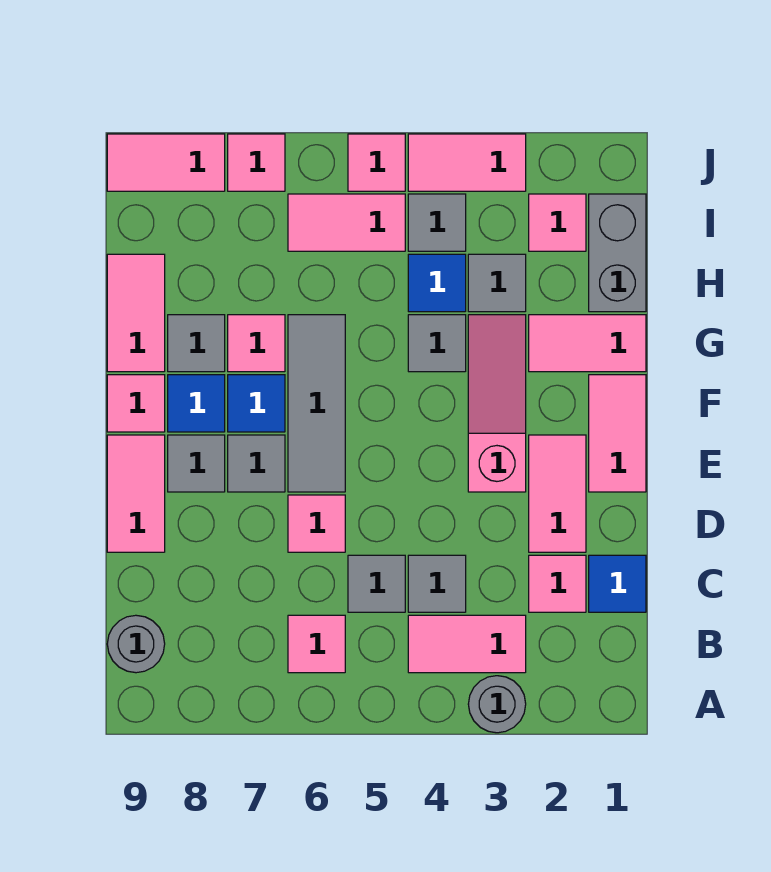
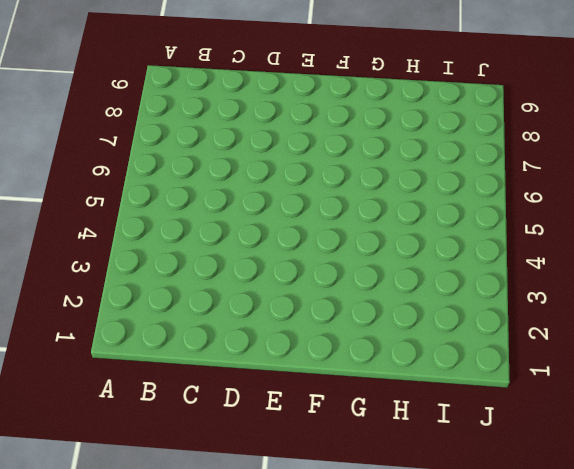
none -> grey round brick A3 level 1
none -> pink tile B3:B4 level 1
none -> pink tile B6 level 1
none -> grey round brick B9 level 1

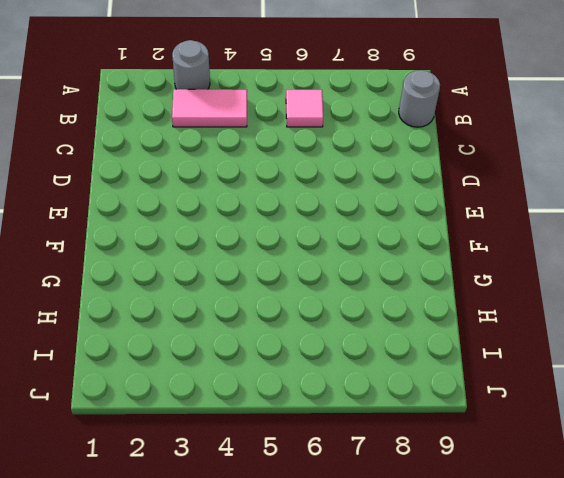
none -> blue tile C1 level 1
none -> pink tile C2 level 1
none -> grey tile C4 level 1
none -> grey tile C5 level 1

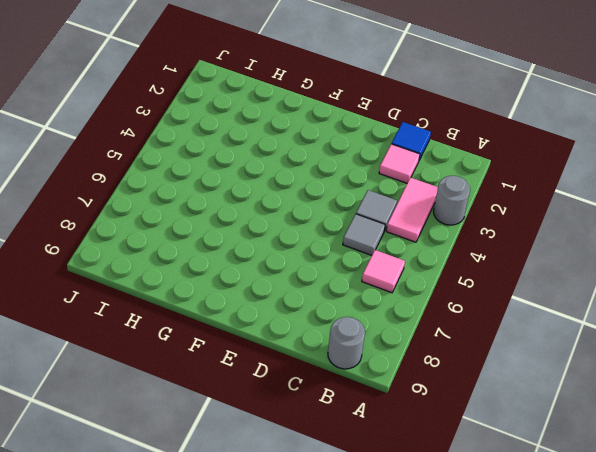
none -> pink tile D2:E2 level 1
none -> pink tile D6 level 1
none -> pink tile D9:E9 level 1
none -> pink tile E1:F1 level 1

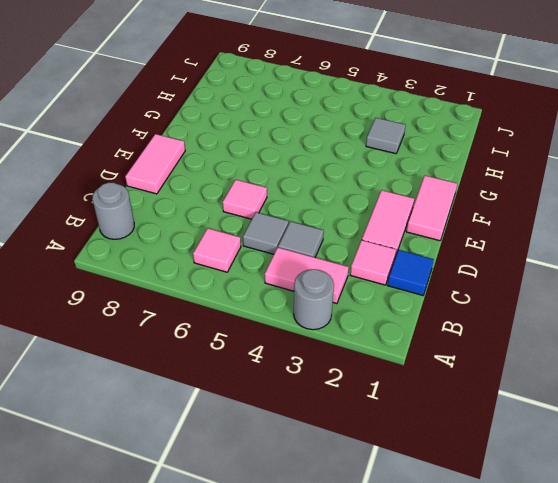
none -> pink slope E3:G3 level 1 top E
none -> grey tile E6:G6 level 1
none -> grey tile E7 level 1
none -> grey tile E8 level 1

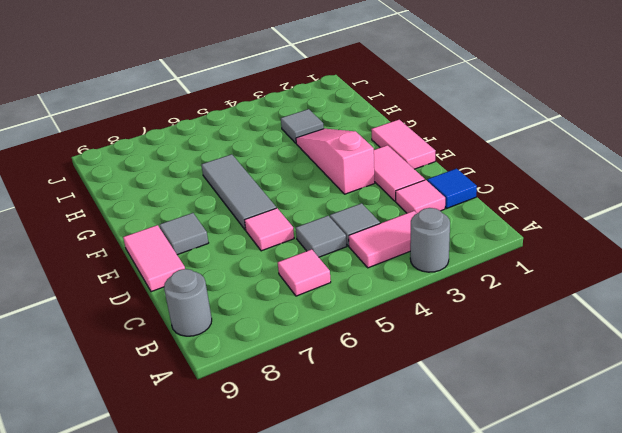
none -> grey tile E7 level 1
none -> blue tile F7 level 1
none -> blue tile F8 level 1
none -> pink tile F9 level 1

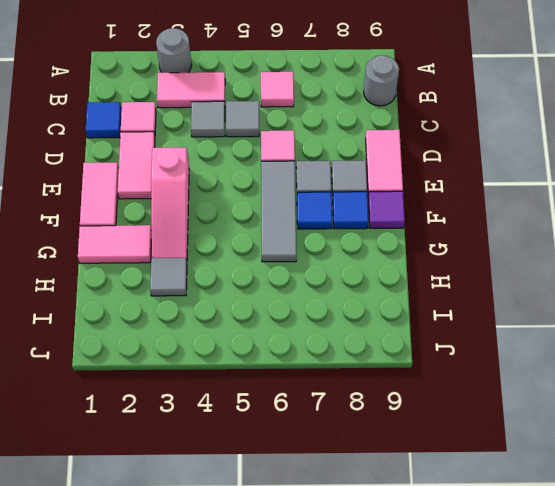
purple tile F9 level 1 -> pink tile F9 level 1
none -> grey tile G4 level 1
none -> pink tile G7 level 1
none -> grey tile G8 level 1
none -> pink tile G9:H9 level 1

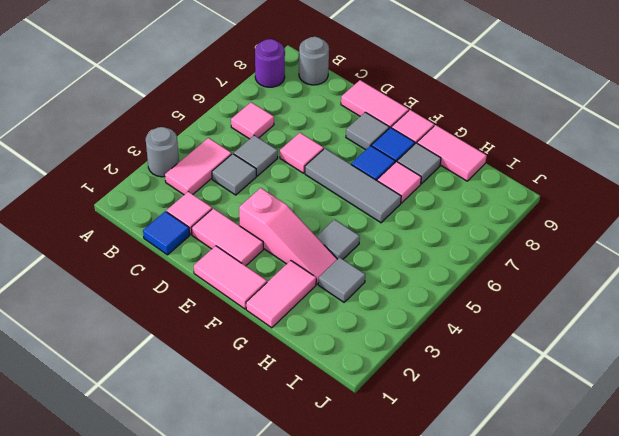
purple round brick A8 level 1 -> none
none -> grey tile E7 level 1
none -> grey brick H1:I1 level 1
none -> blue tile H4 level 1
none -> pink tile I2 level 1

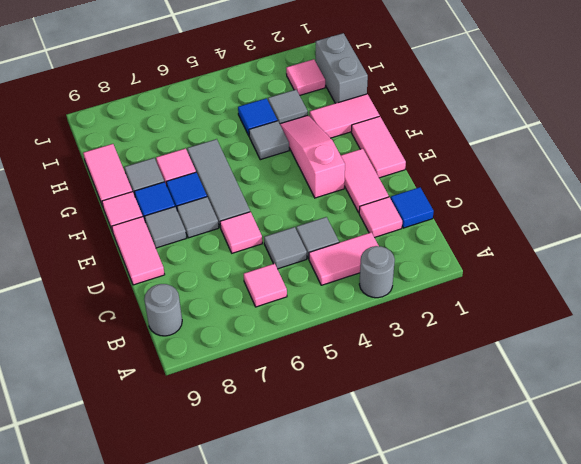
none -> grey tile I4 level 1
none -> pink tile I5:I6 level 1
none -> pink tile J3:J4 level 1
none -> pink tile J5 level 1

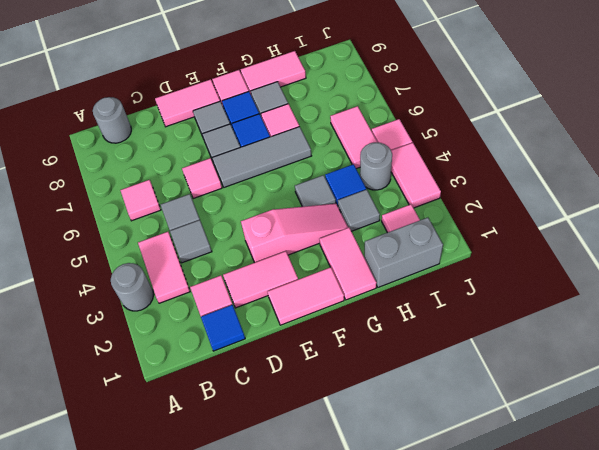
grey round brick I4 level 1 -> grey tile I4 level 1
none -> pink tile J7 level 1
none -> pink tile J8:J9 level 1

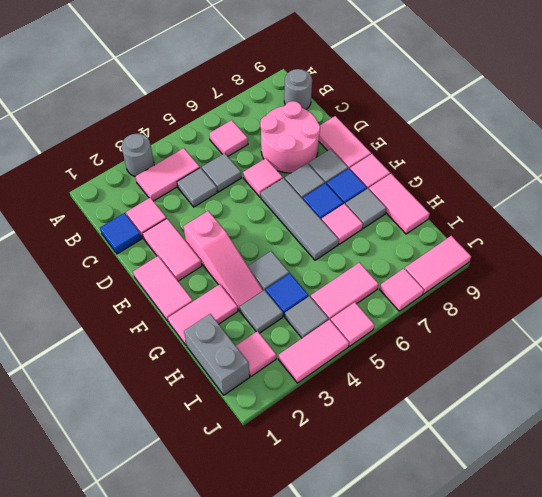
pink round brick C7:D8 level 1 -> none

